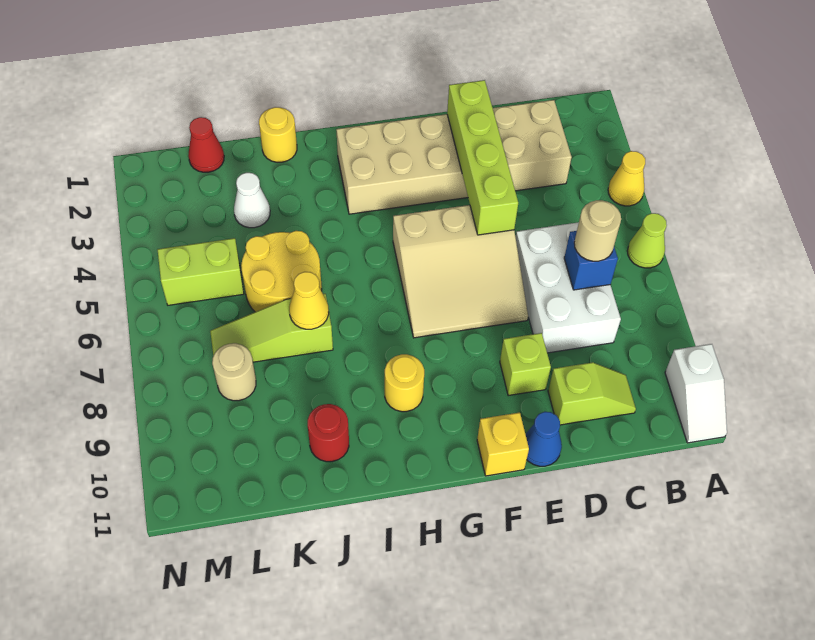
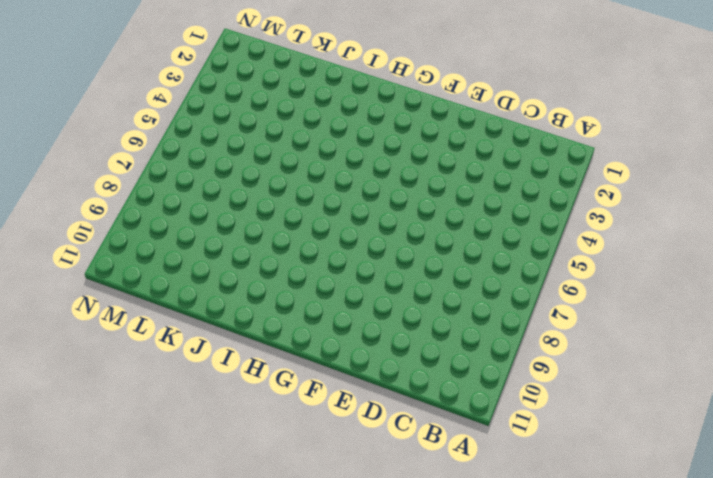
none -> yellow cone A4 level 1
none -> lime cone A6 level 1
none -> white slope A10:A11 level 1 top 10

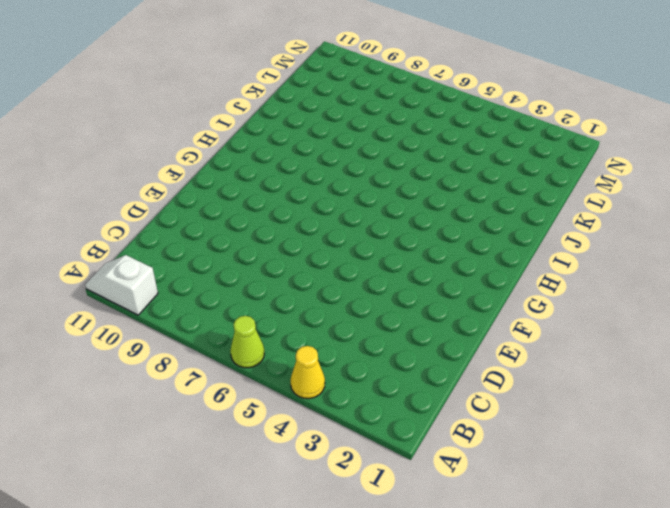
none -> tan brick C2:H3 level 1
none -> white brick C6:D8 level 1
none -> lime slope C10:D10 level 1 top D

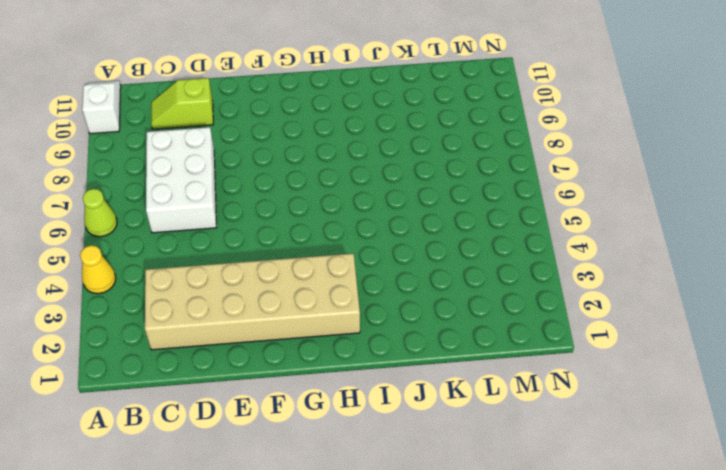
none -> tan slope E5:G7 level 1 top 5
none -> lime brick E9 level 1
none -> blue cone E11 level 1

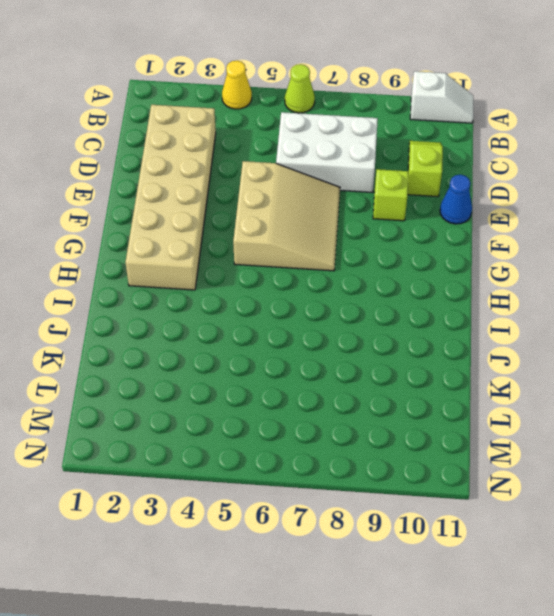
none -> yellow brick F11 level 1
none -> yellow round brick H9 level 1
none -> yellow round brick J1 level 1

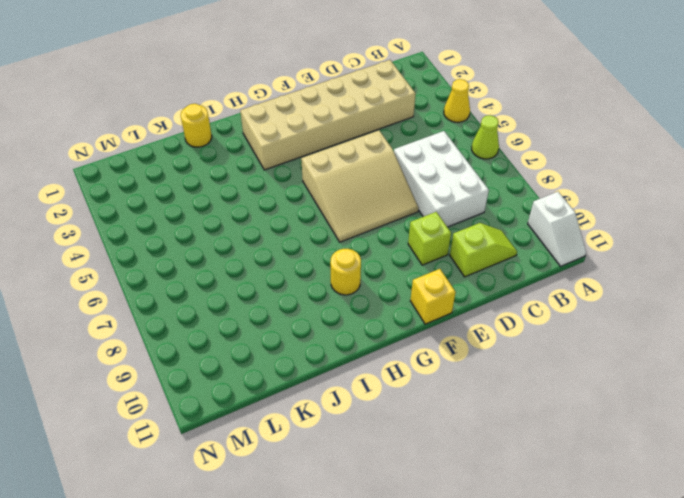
none -> blue cone E11 level 1
none -> yellow round brick J5:K6 level 1
none -> lime slope J7:L7 level 1 top J

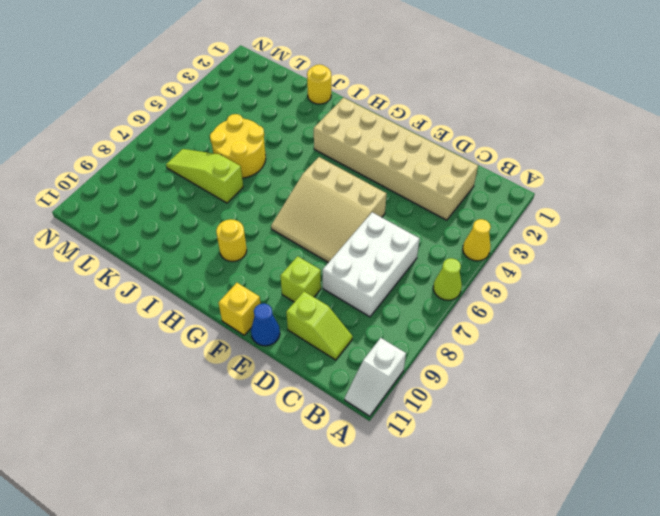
none -> red round brick J10 level 1
none -> white cone K3 level 1
none -> red cone L1 level 1

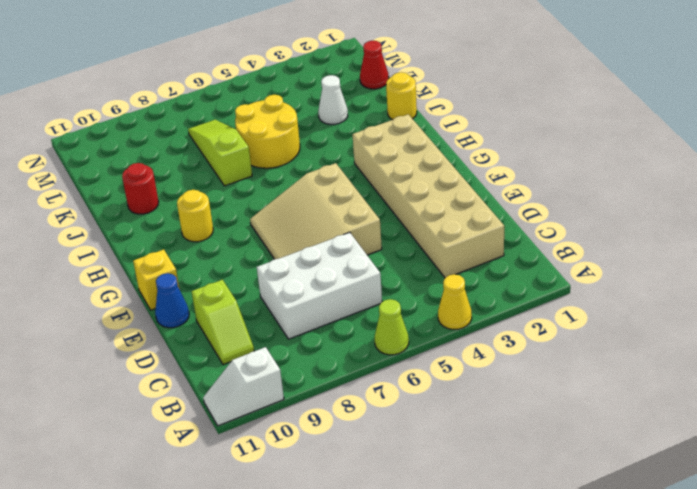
none -> lime brick E9 level 1
none -> lime brick L5:M5 level 1
none -> tan round brick L8 level 1

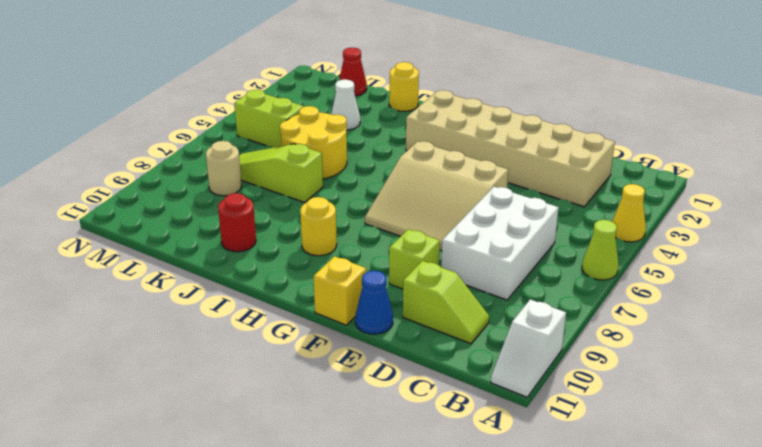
none -> blue brick C7 level 2
none -> lime brick E2:E5 level 2
none -> yellow cone J7 level 2

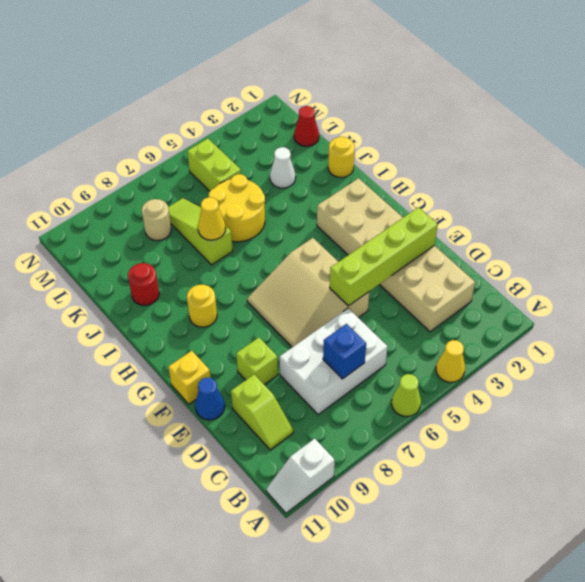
none -> tan round brick C7 level 3

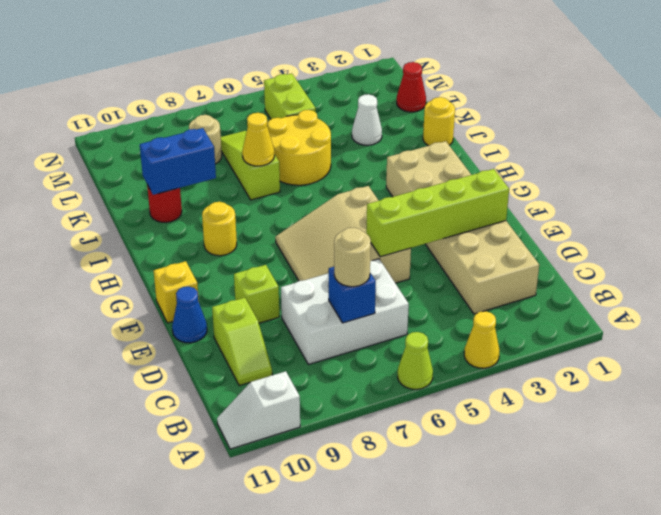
blue brick J9:J10 level 2 -> none

